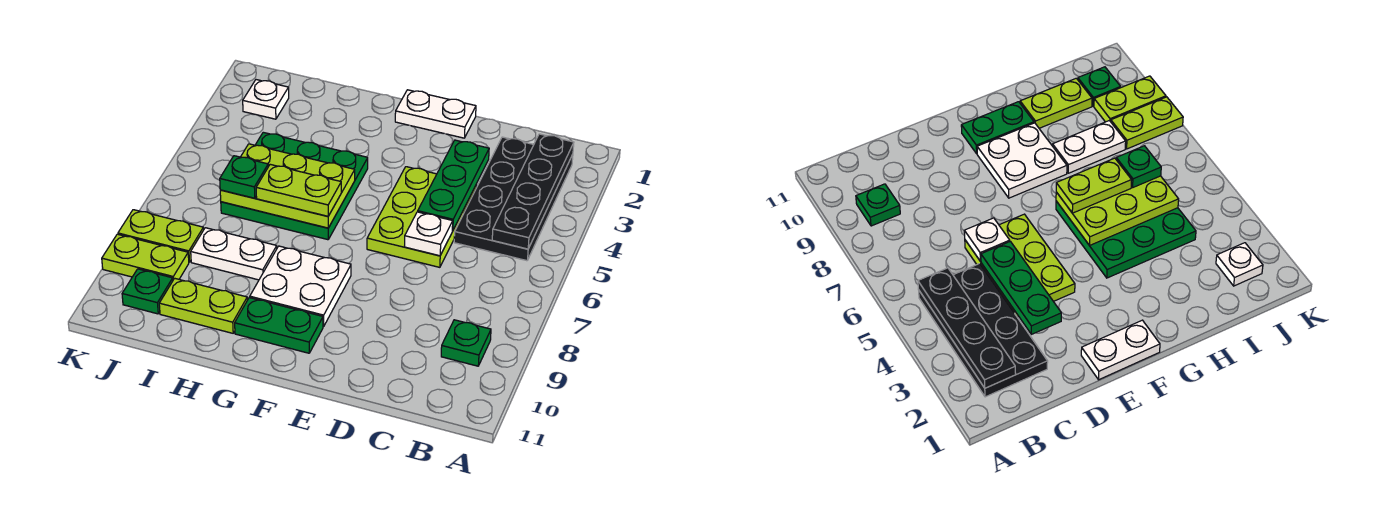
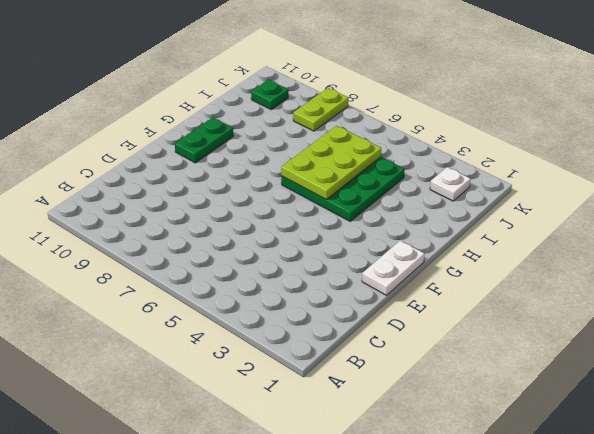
none -> black plate B2:C5 level 1
none -> green plate B9 level 1
none -> lime plate D4:E6 level 1

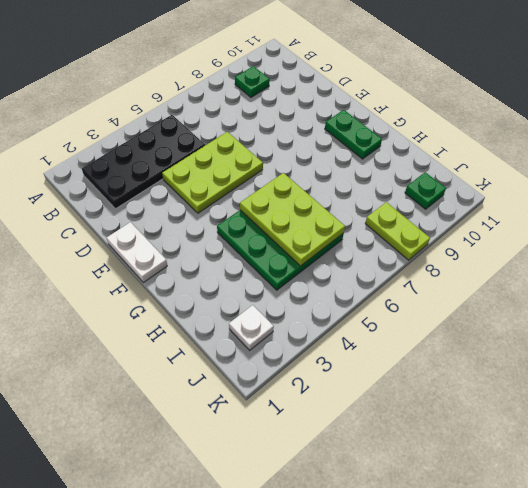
none -> white plate F8:G9 level 1
none -> white plate H8:I8 level 1
none -> lime plate H10:I10 level 1

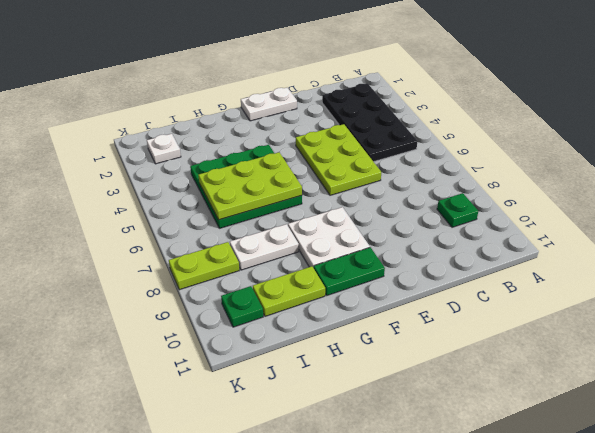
none -> lime plate J9:K9 level 1
none -> black plate B2:B5 level 2
none -> green plate D3:D5 level 2

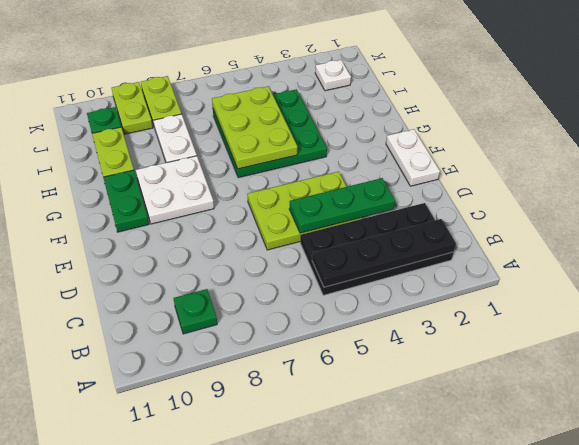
none -> white plate D6 level 2
none -> lime plate G6:H6 level 3
none -> green plate I6 level 3

